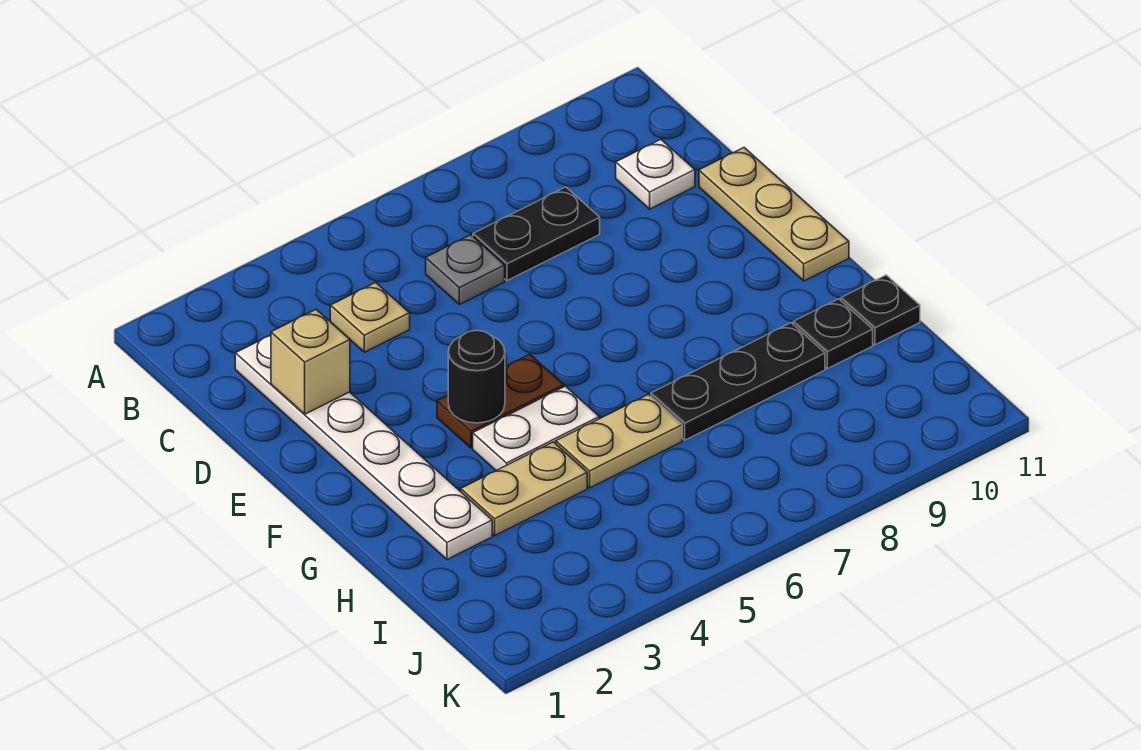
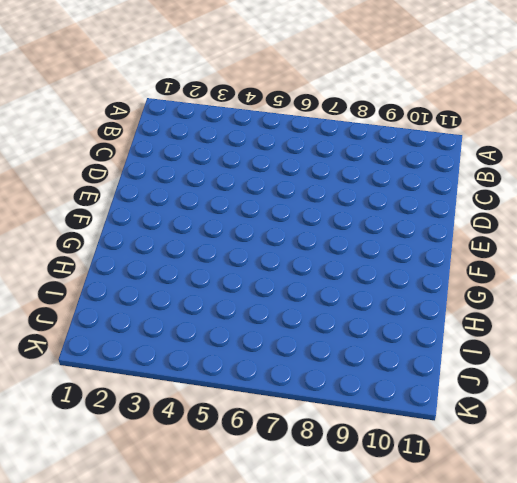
none -> white plate C2:H2 level 1
none -> tan plate C4 level 1
none -> grey plate C6 level 1

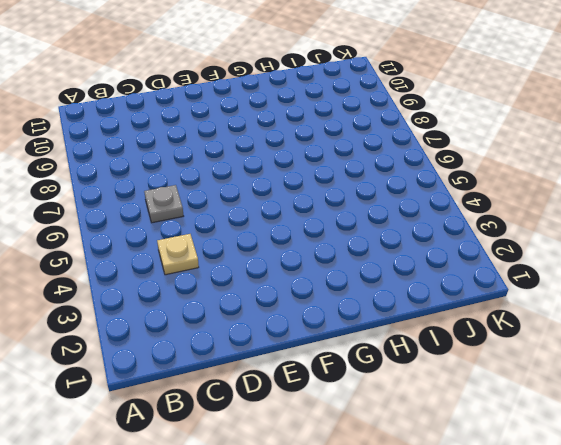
none -> white plate C2:H2 level 1
none -> black plate C7:C8 level 1
none -> white plate C10 level 1

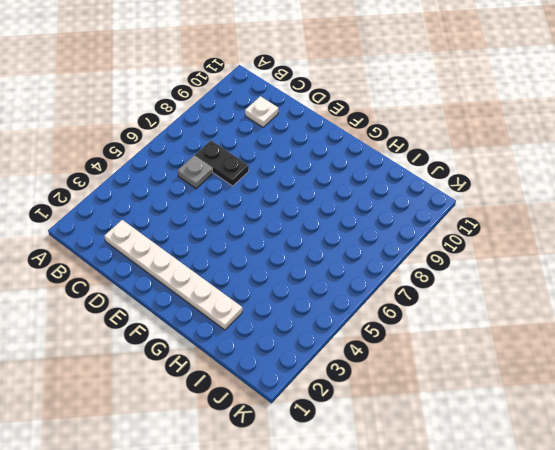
black plate C7:D7 level 1 -> black plate C7:C8 level 1
none -> tan plate C4 level 1
none -> tan plate D11:F11 level 1
none -> brown plate F4:F5 level 1

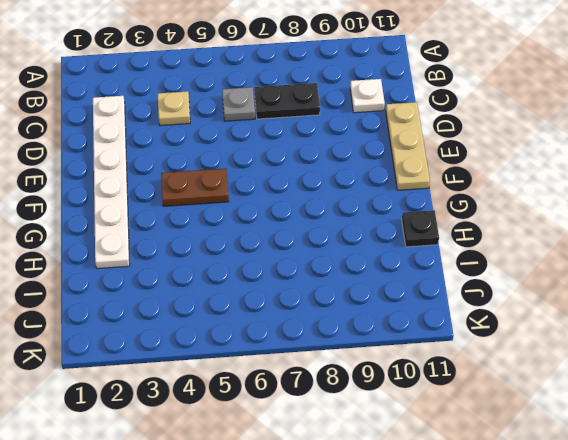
none -> white plate G4:G5 level 1
none -> tan plate H3:H4 level 1
none -> tan plate H5:H6 level 1

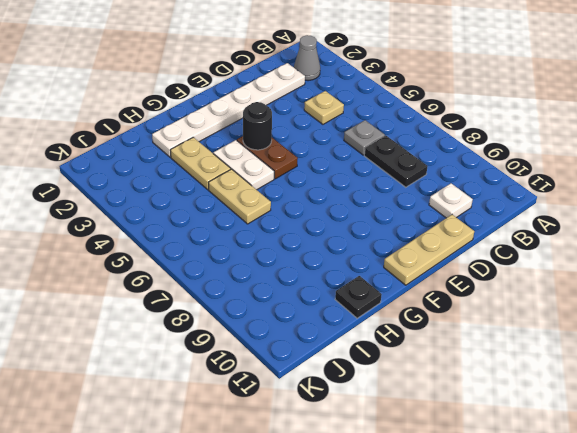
grey cone B2 level 1 -> none
none -> black plate H7:H9 level 1
none -> black plate H10 level 1
none -> tan brick D2 level 2

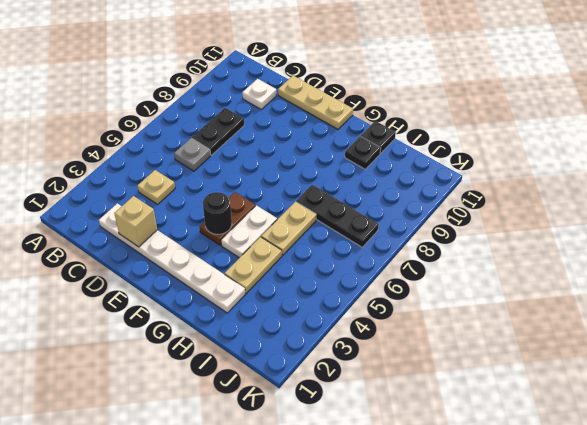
black plate H7:J7 level 1 -> black plate H7:H9 level 1

